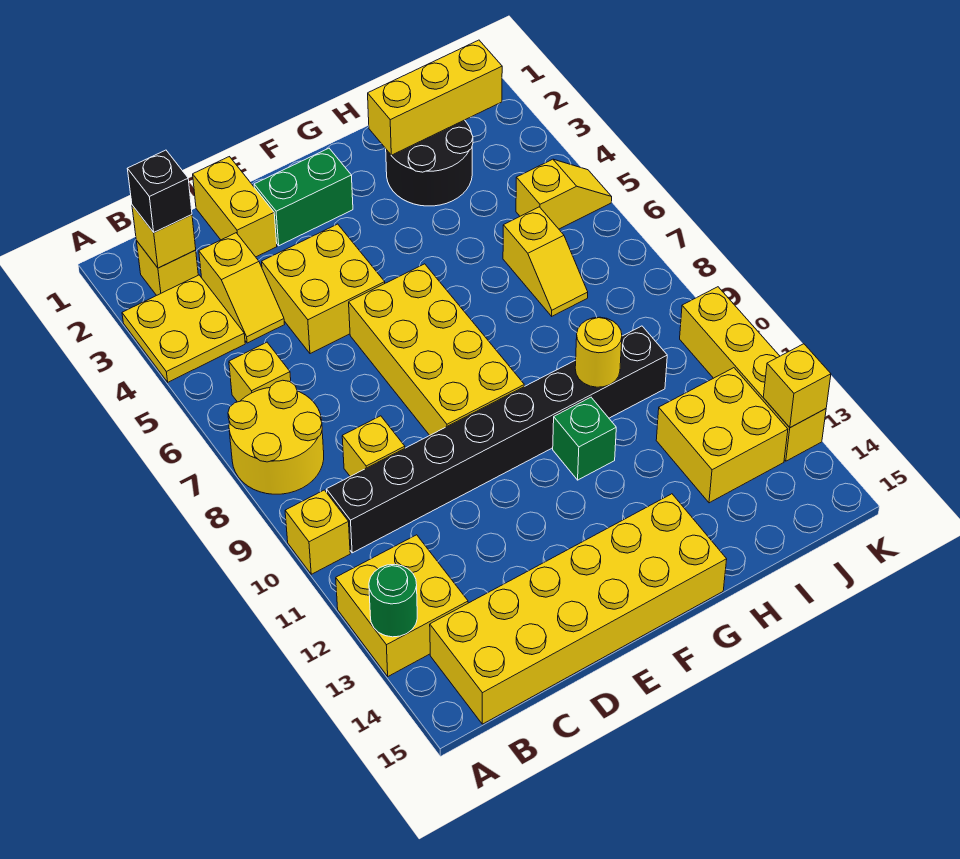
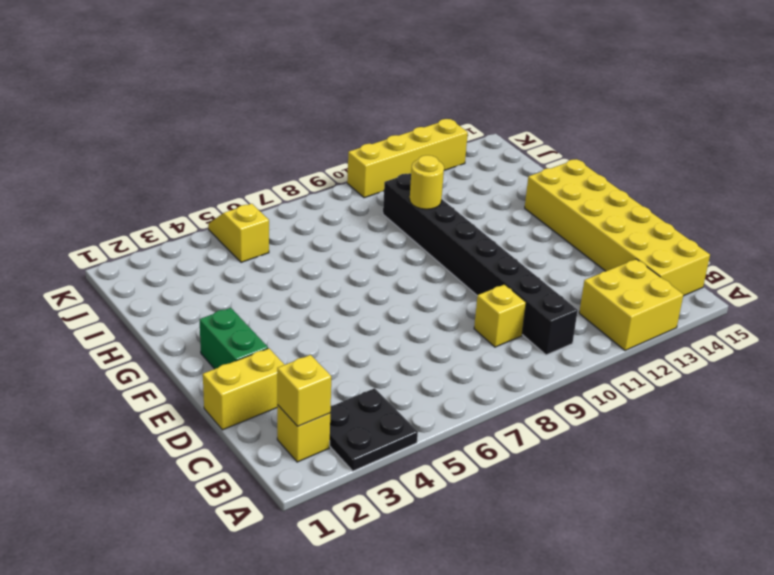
black plate A3:B4 level 1 -> yellow plate A3:B4 level 1
none -> yellow round brick A7:B8 level 1
none -> yellow brick A10 level 1
none -> yellow brick B6 level 1

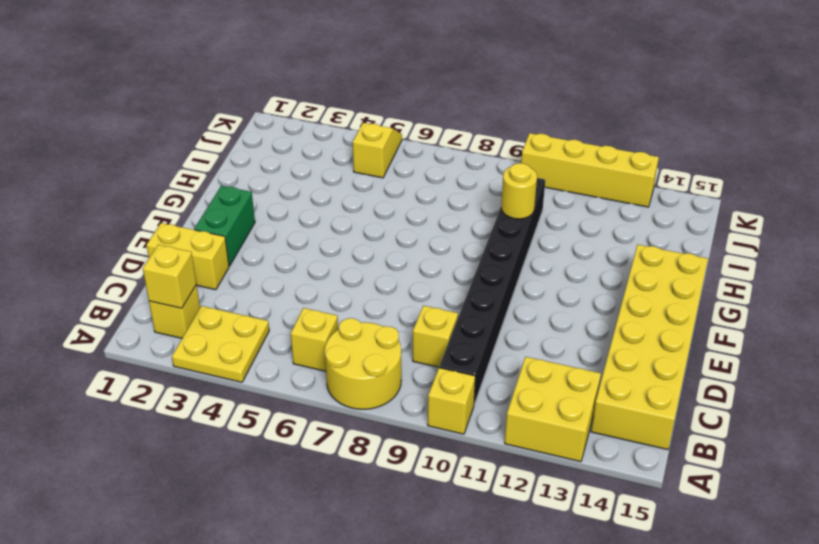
none -> yellow slope C3:C4 level 1 top 3
none -> yellow brick D4:E5 level 1
none -> yellow brick E6:F9 level 1

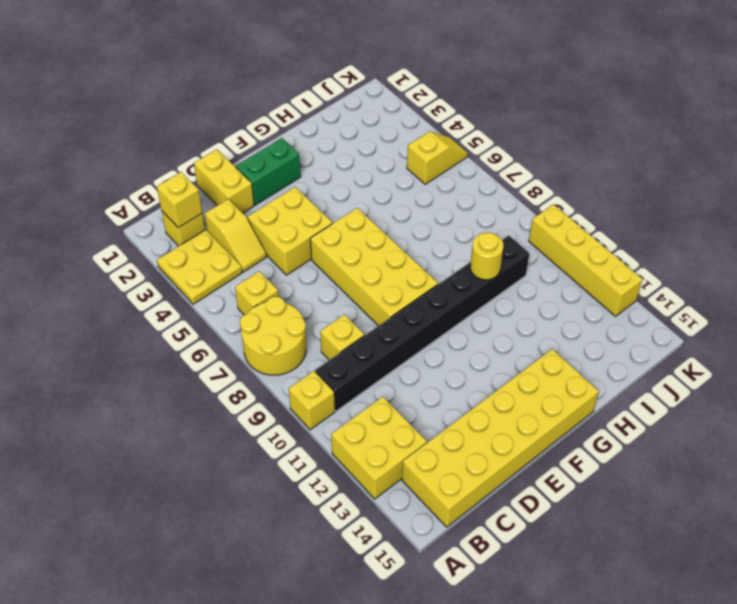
none -> green brick G11 level 1
none -> black round brick H2:I3 level 1
none -> yellow slope I6:I7 level 1 top 6

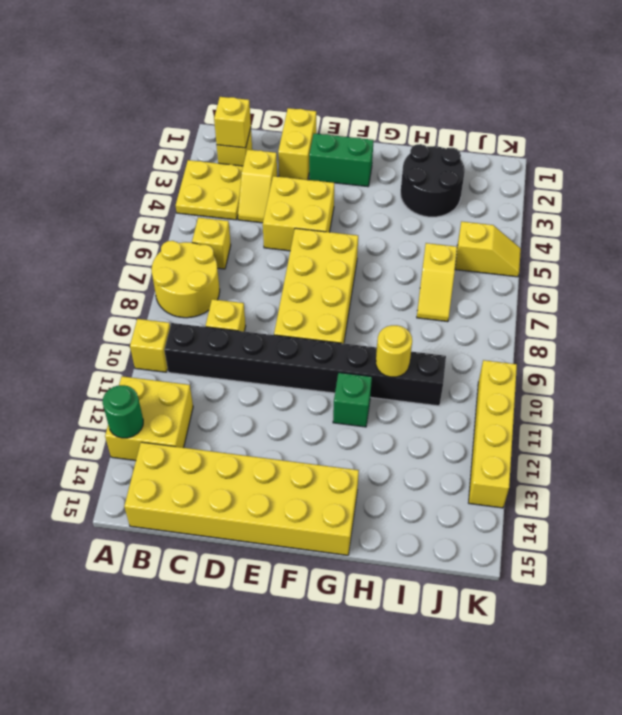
none -> yellow brick I12:J13 level 1
none -> yellow brick H2:J2 level 2
none -> yellow brick K13 level 2

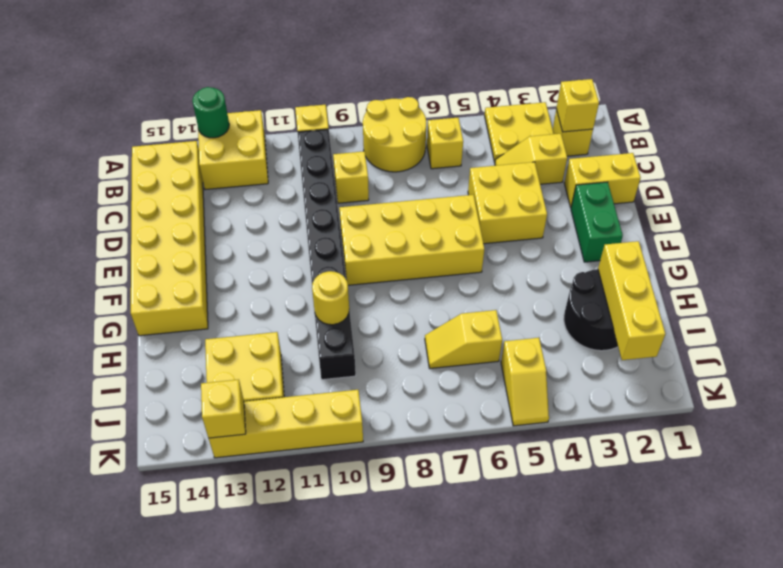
none -> green brick G11 level 1
none -> black brick B2 level 3

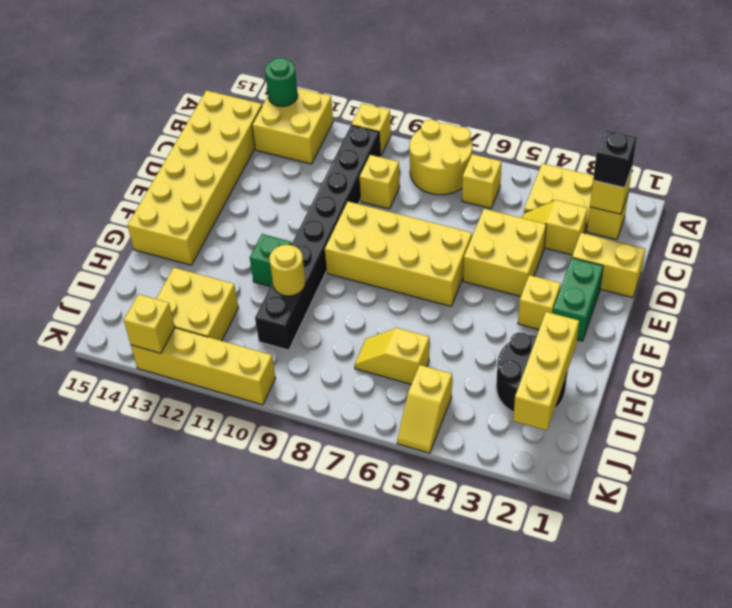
yellow brick F3 level 1 -> none

